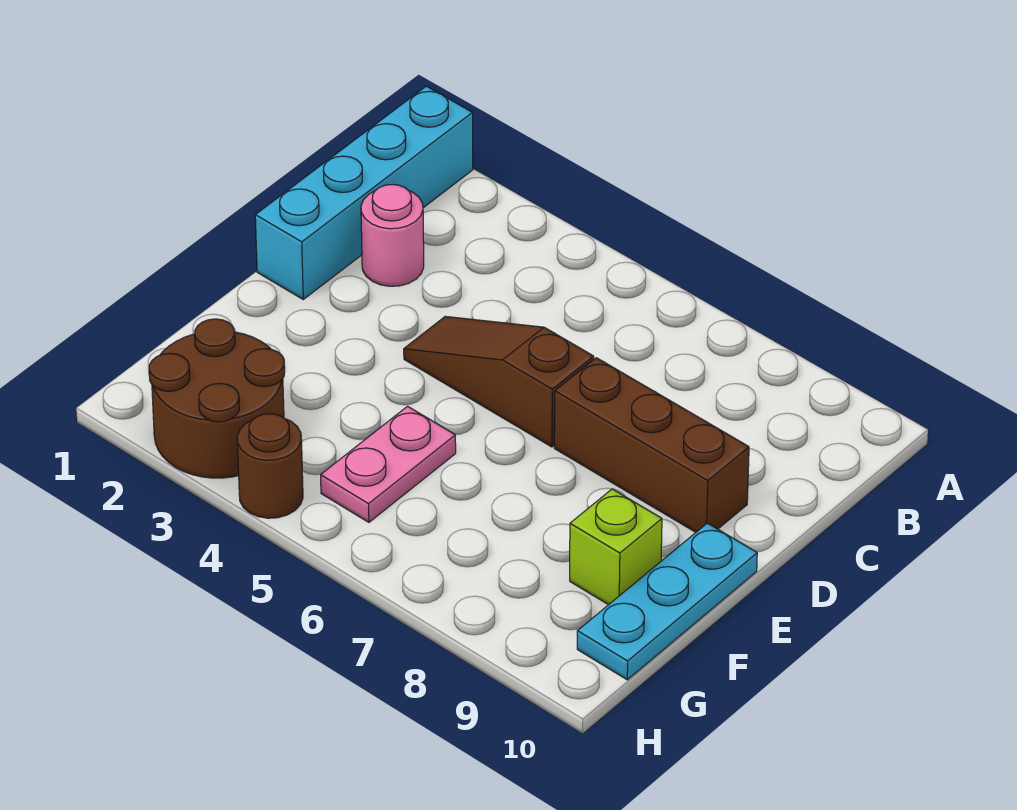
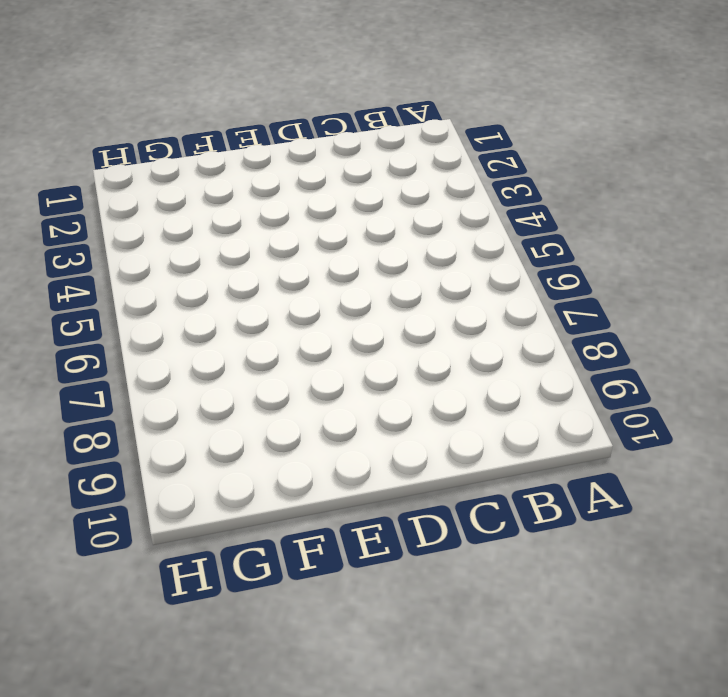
none -> cyan brick A1:D1 level 1
none -> pink round brick C2 level 1

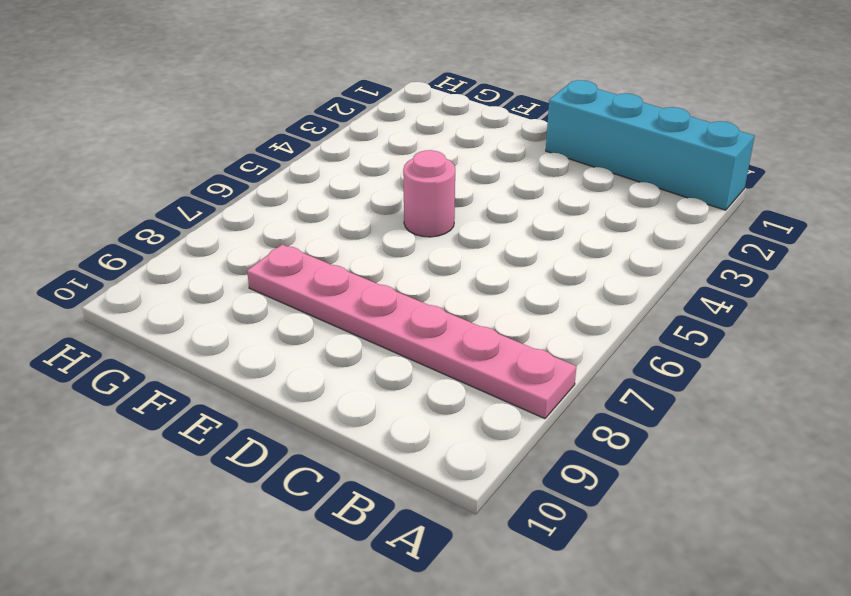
pink plate A8:F8 level 1 -> brown brick D7:D9 level 1
pink round brick E5 level 1 -> pink round brick C2 level 1
none -> brown slope D4:D6 level 1 top 6
none -> cyan plate E10:G10 level 1

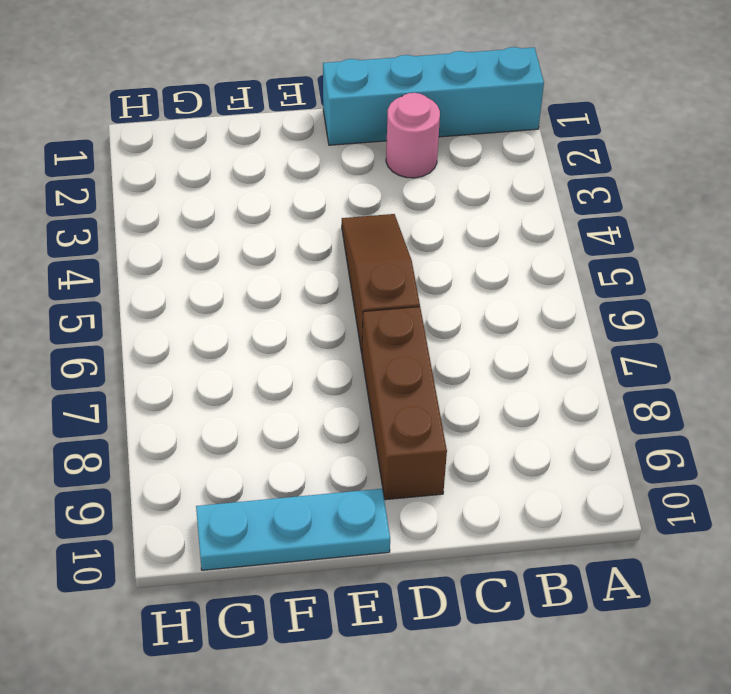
none -> pink plate F5:G5 level 1
none -> lime brick F9 level 1

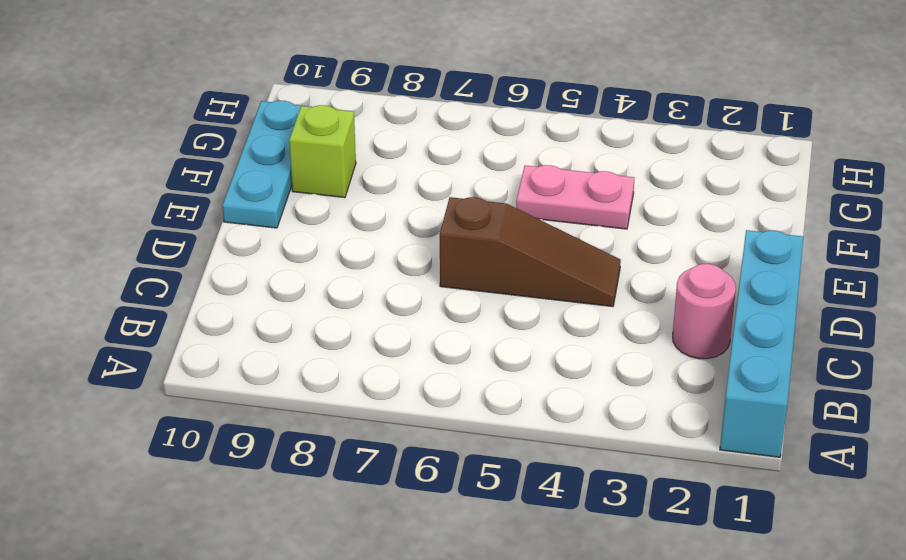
pink plate F4:F5 level 1 -> pink plate F5:G5 level 1
none -> brown brick D7:D9 level 1
none -> brown round brick G2:H3 level 1

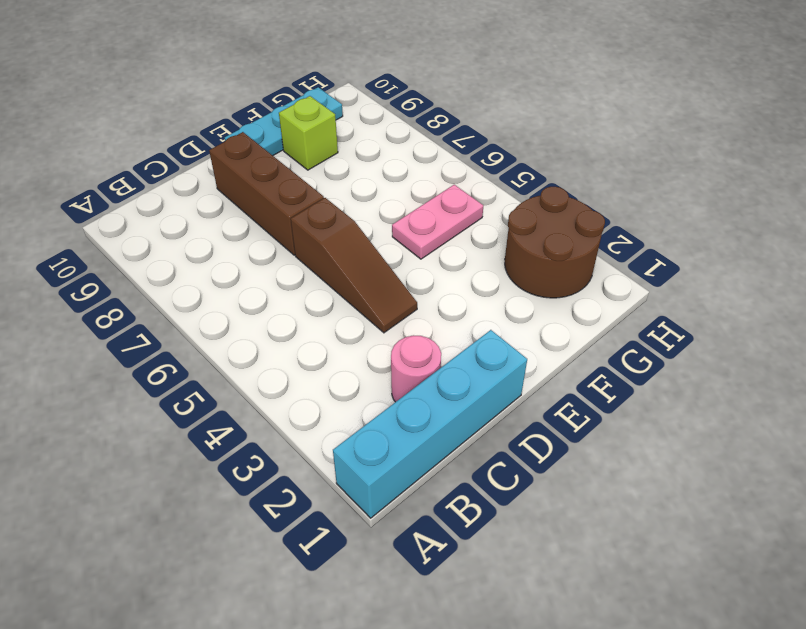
none -> brown round brick H4 level 1

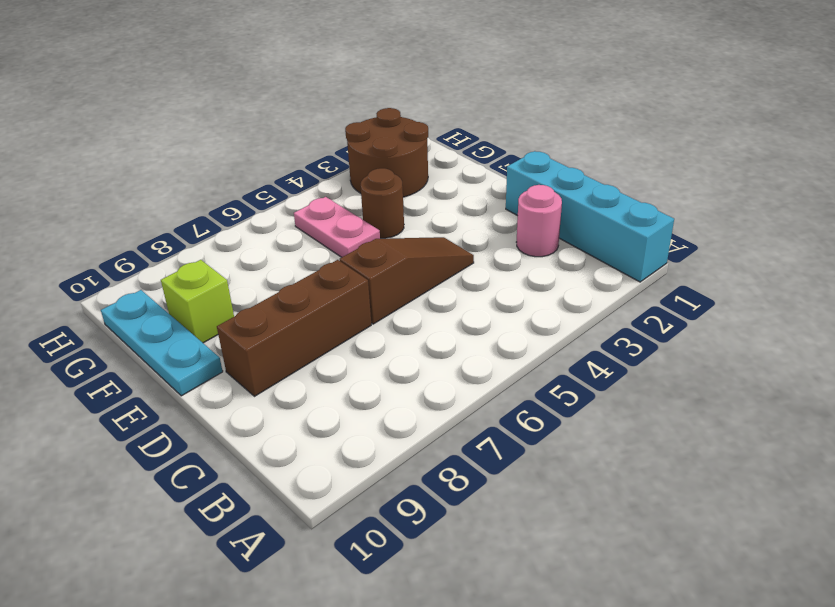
brown round brick F4 level 1 -> brown round brick H4 level 1

